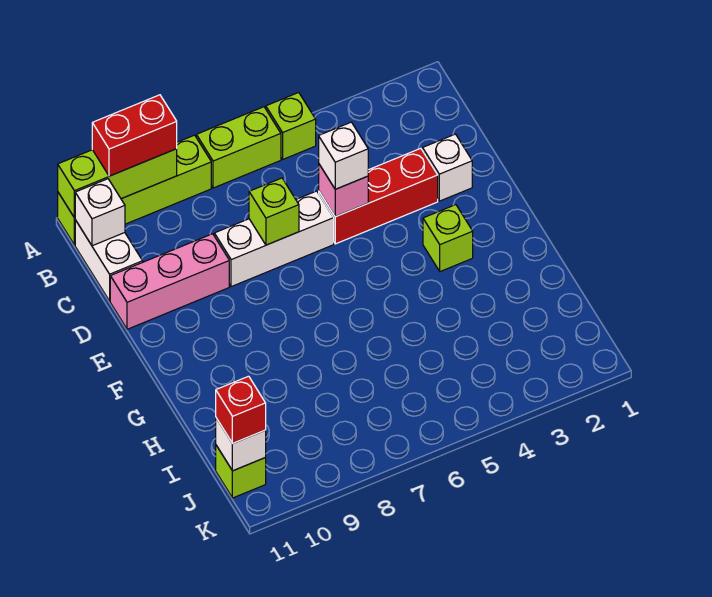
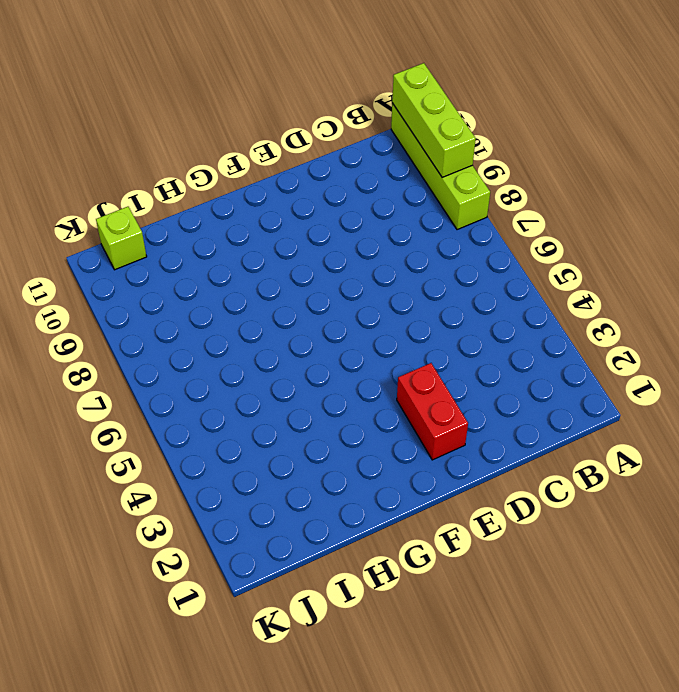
red brick E2:E3 level 1 -> red brick A9:A10 level 3
none -> lime brick A5 level 1
none -> lime brick A6:A7 level 1
none -> white brick B11:C11 level 1

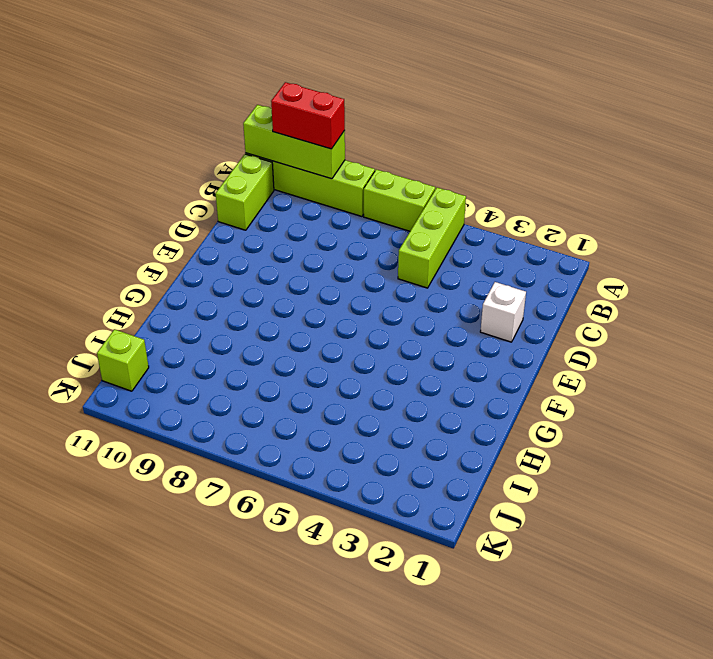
lime brick A5:C5 level 1 -> lime brick A5 level 1
lime brick B11:C11 level 1 -> white brick B11:C11 level 1
none -> red brick D3:D5 level 1
none -> white brick D6:D8 level 1
none -> pink brick D9:D11 level 1

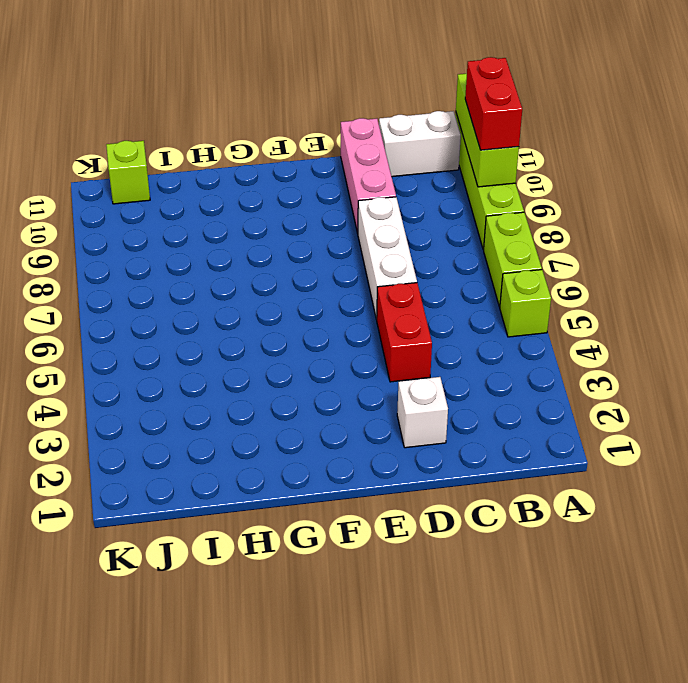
red brick D4:D5 level 1 -> red brick D3:D5 level 1
none -> lime brick F3 level 1
none -> white brick B11 level 2
none -> pink brick D5 level 2

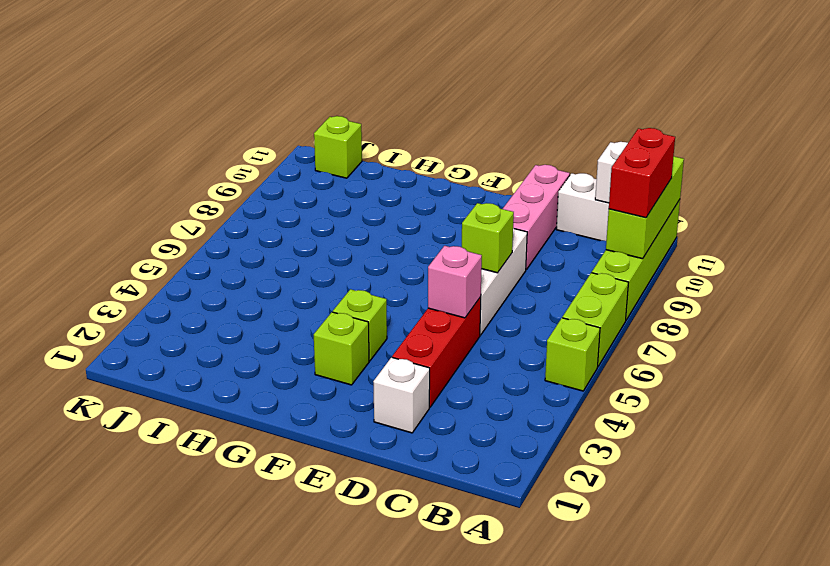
lime brick F4 level 1 -> none
none -> white brick J11 level 2
none -> white brick D5 level 3
none -> red brick J11 level 3

